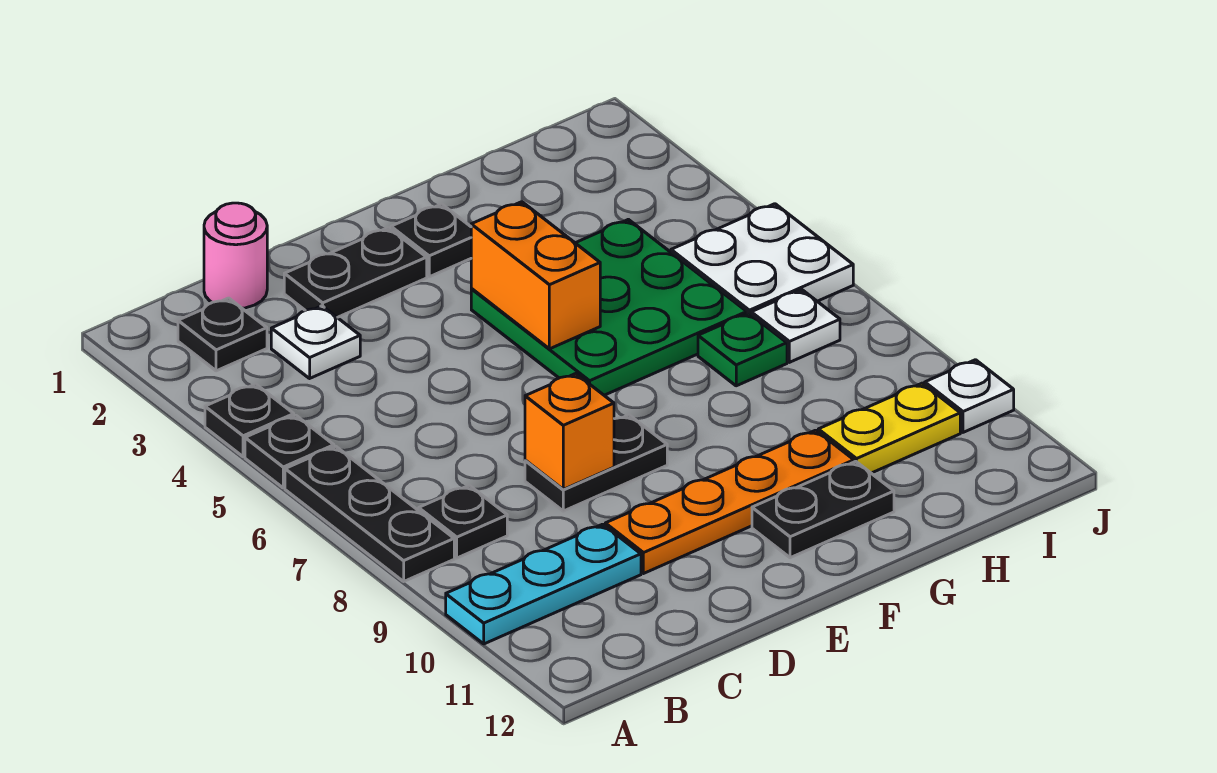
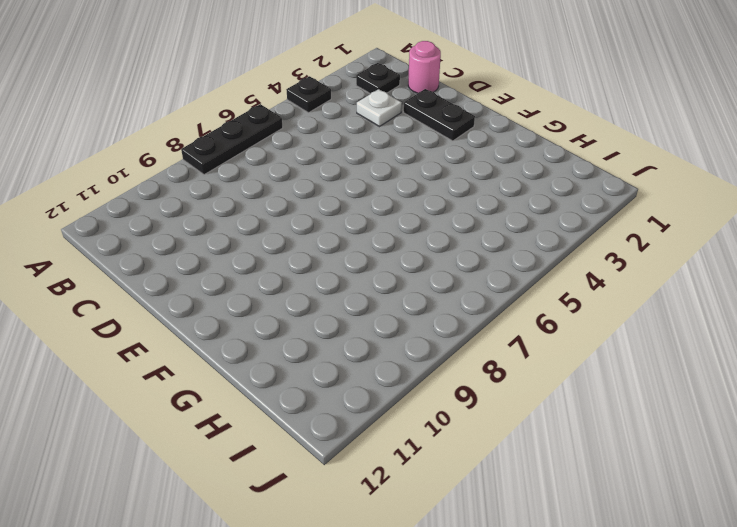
none -> black plate A5 level 1
none -> cyan plate A10:C10 level 1
none -> black plate B8 level 1

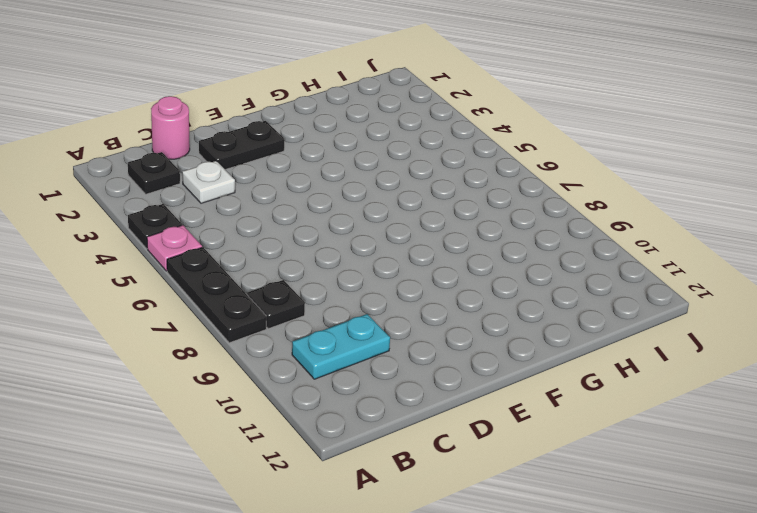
pink plate A5 level 1 -> black plate A5 level 1
cyan plate B10:C10 level 1 -> cyan plate A10:C10 level 1
none -> black plate D8:E8 level 1
none -> orange plate D10:G10 level 1
none -> black plate F2 level 1

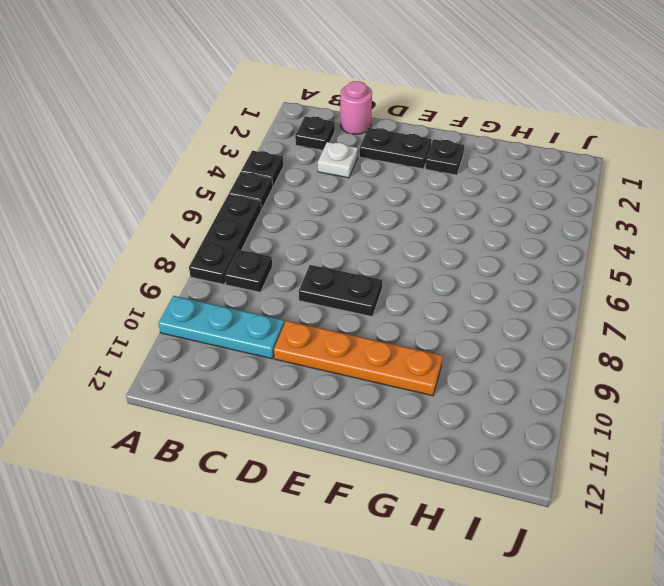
none -> green plate F4:H6 level 1
none -> black plate F11:G11 level 1
none -> green plate H7 level 1

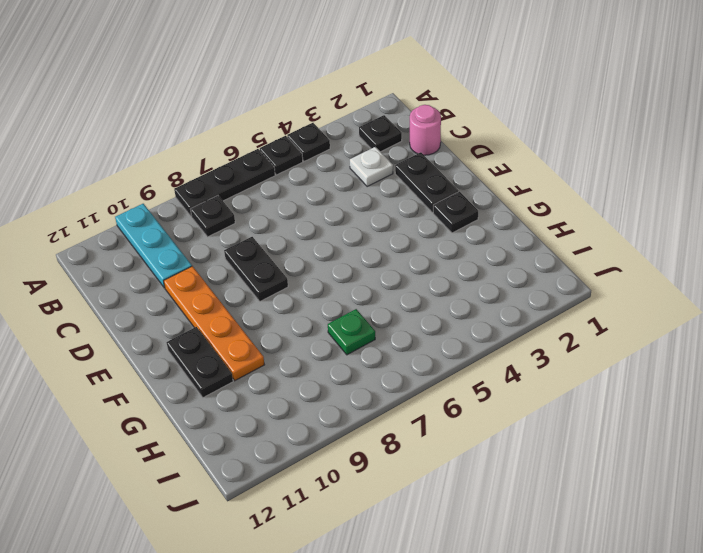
none -> green plate F4:H6 level 1
none -> yellow plate H10:I10 level 1
none -> white plate I5:J6 level 1

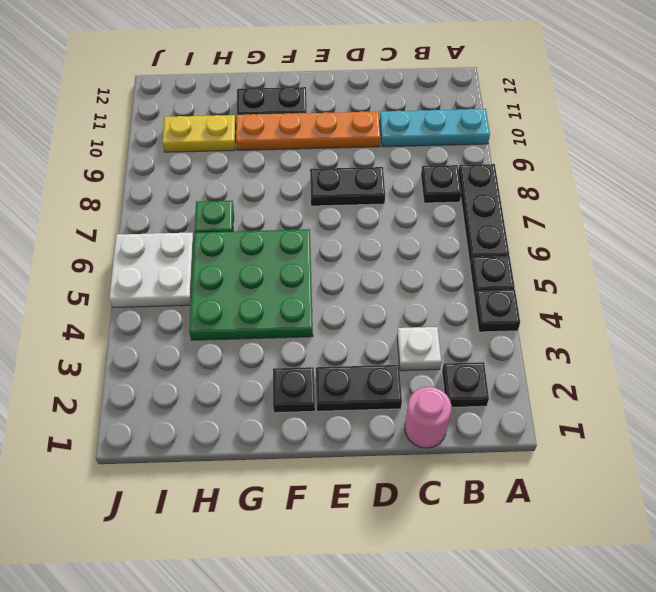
none -> white plate I7 level 1
none -> white plate J10 level 1
none -> orange brick D8 level 2

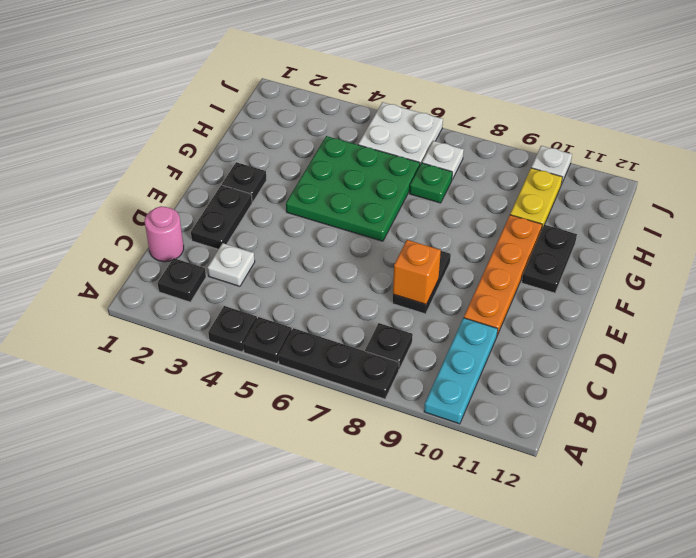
none -> orange brick F4:F5 level 2

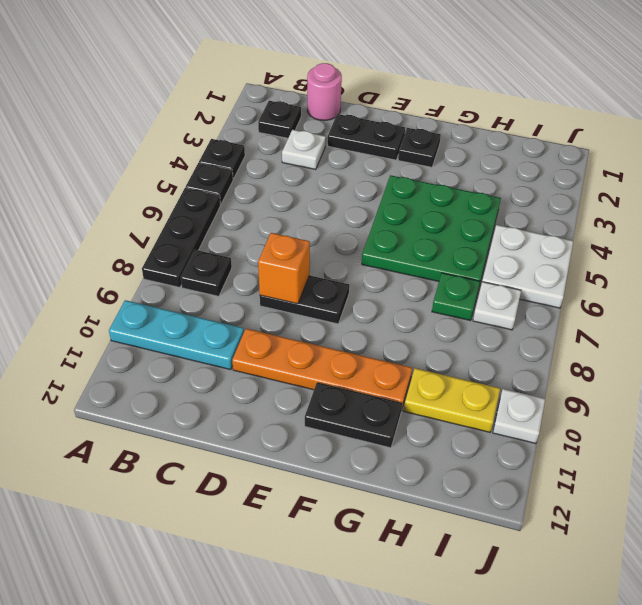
none -> orange brick F4:F5 level 2

